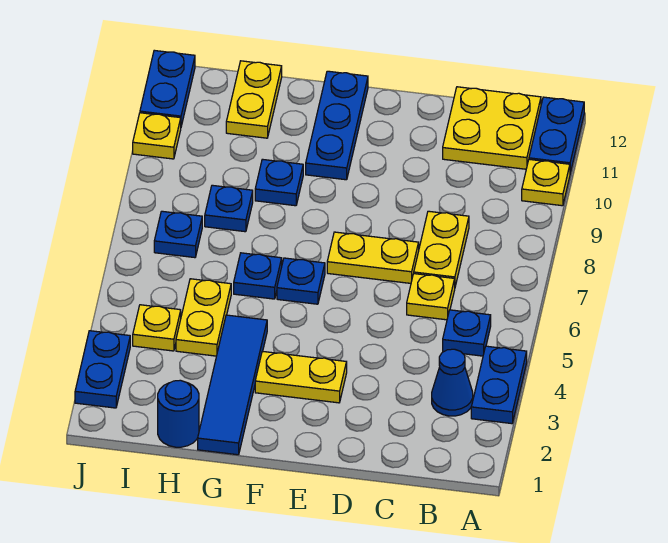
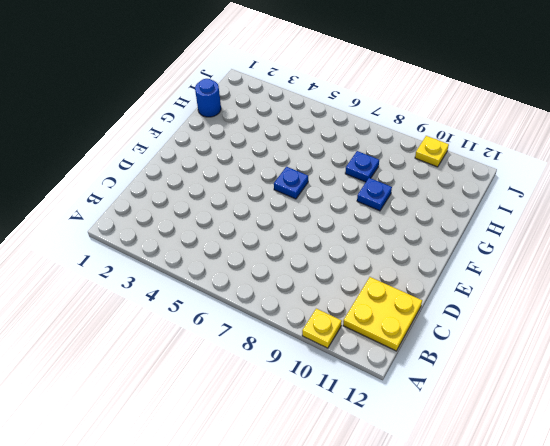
none -> blue plate A3:A4 level 1
none -> blue plate A11:A12 level 1
none -> blue cone B3 level 1

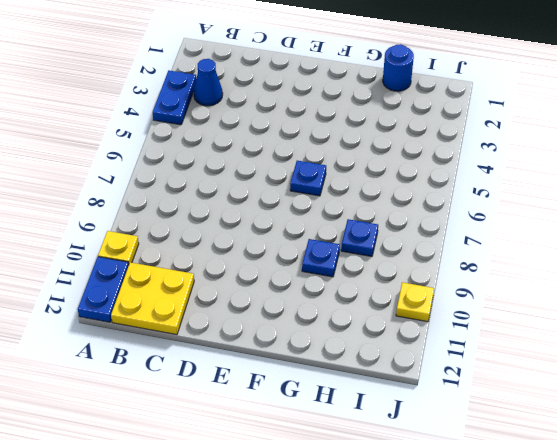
none -> blue plate B5 level 1
none -> yellow plate C6 level 1
none -> yellow plate C7:C8 level 1

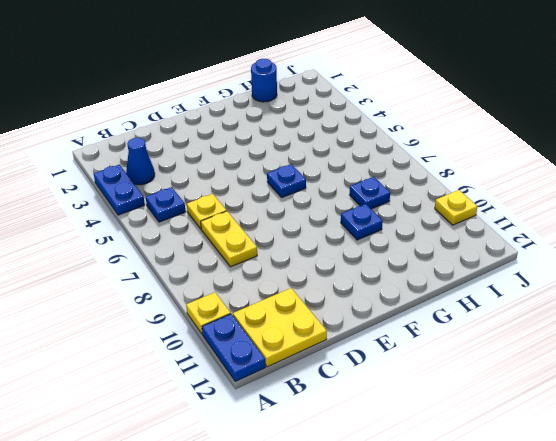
none -> yellow plate D7:E7 level 1
none -> yellow plate E3:F3 level 1
none -> blue plate F10:F12 level 1

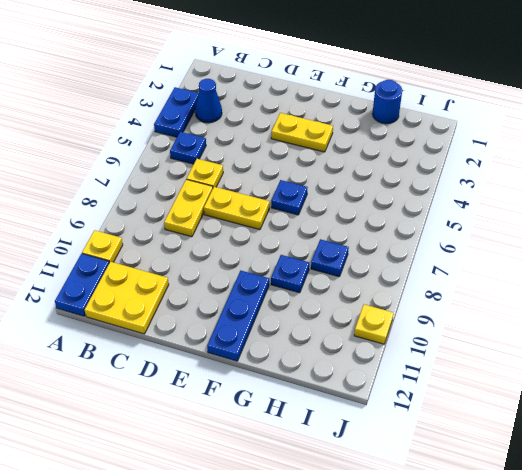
none -> blue tile G1:G4 level 1
none -> blue plate G6 level 1
none -> yellow plate H4:H5 level 1

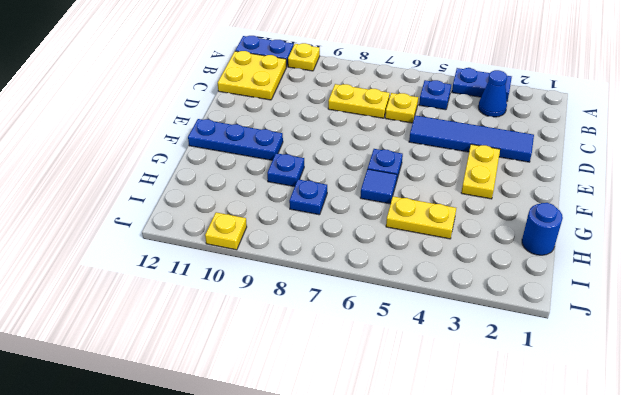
blue tile D2:D5 level 1 -> blue tile G1:G4 level 1
blue tile G6 level 1 -> blue plate G6 level 1
none -> yellow plate D7:E7 level 1
none -> yellow plate H11:H12 level 1
none -> yellow plate I4 level 1

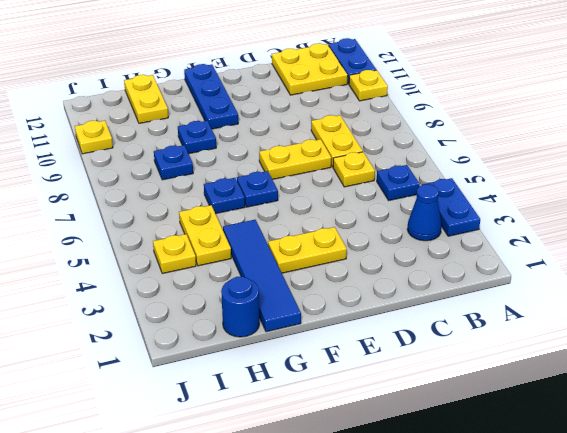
none -> blue plate I7 level 1
none -> blue plate J2:J3 level 1
none -> blue plate J11:J12 level 1

